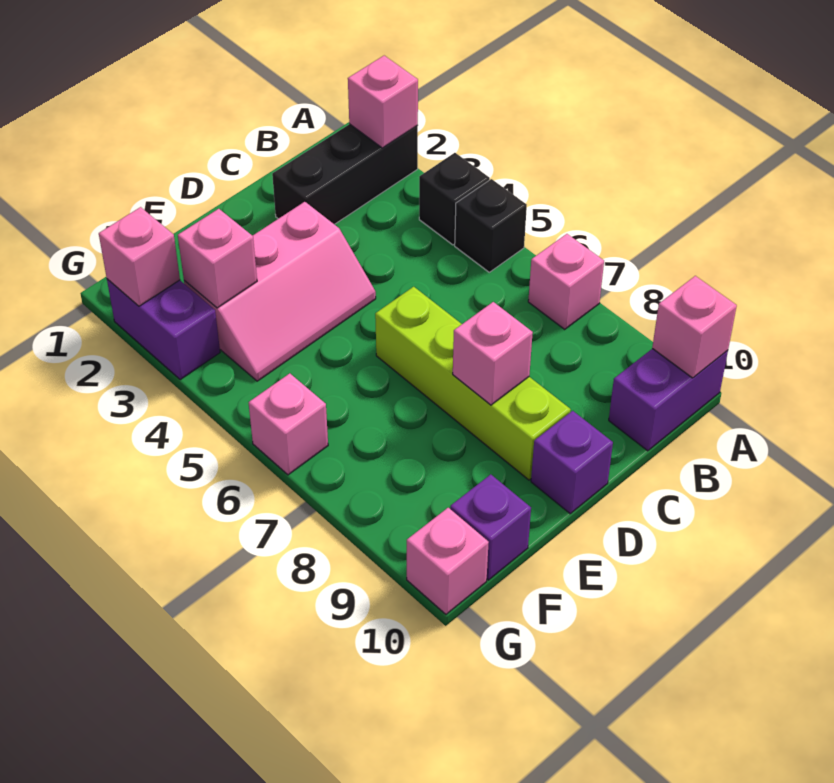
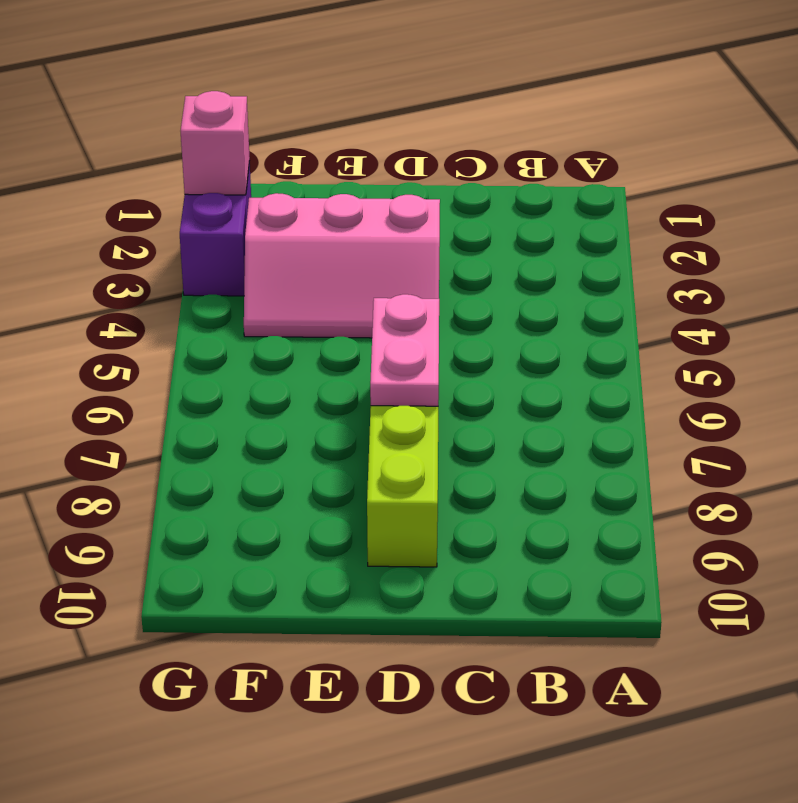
pink plate D6:D7 level 2 -> none
none -> black brick A2:C2 level 1
none -> black brick A4 level 1
none -> black brick A5 level 1

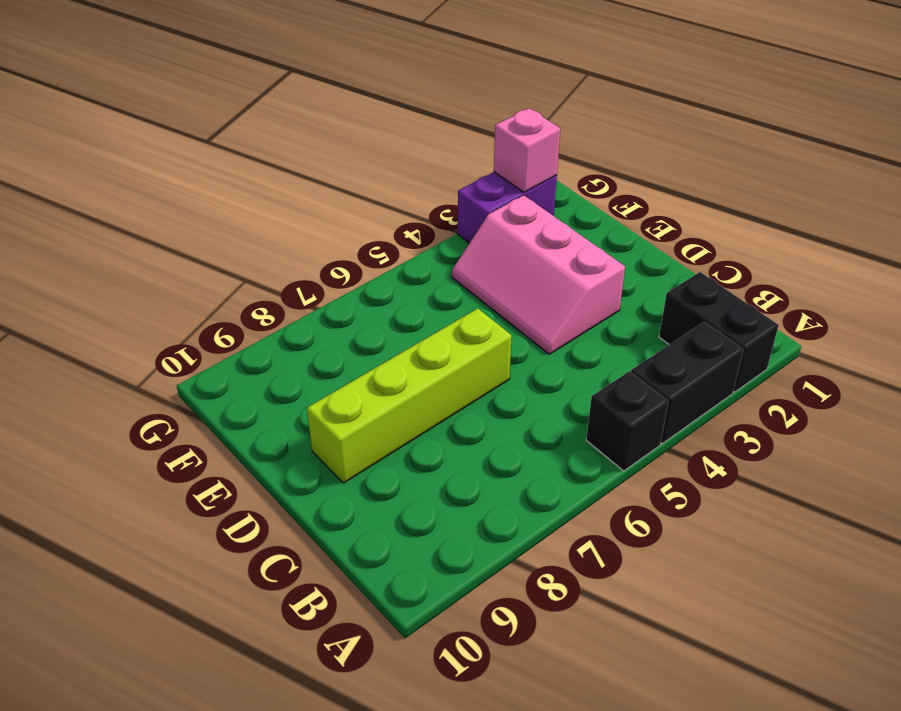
black brick A2:B2 level 1 -> black brick A2:C2 level 1
black brick A3:A4 level 1 -> black brick A4 level 1
none -> pink brick A7 level 1
none -> purple brick A10:B10 level 1
none -> purple brick D10 level 1

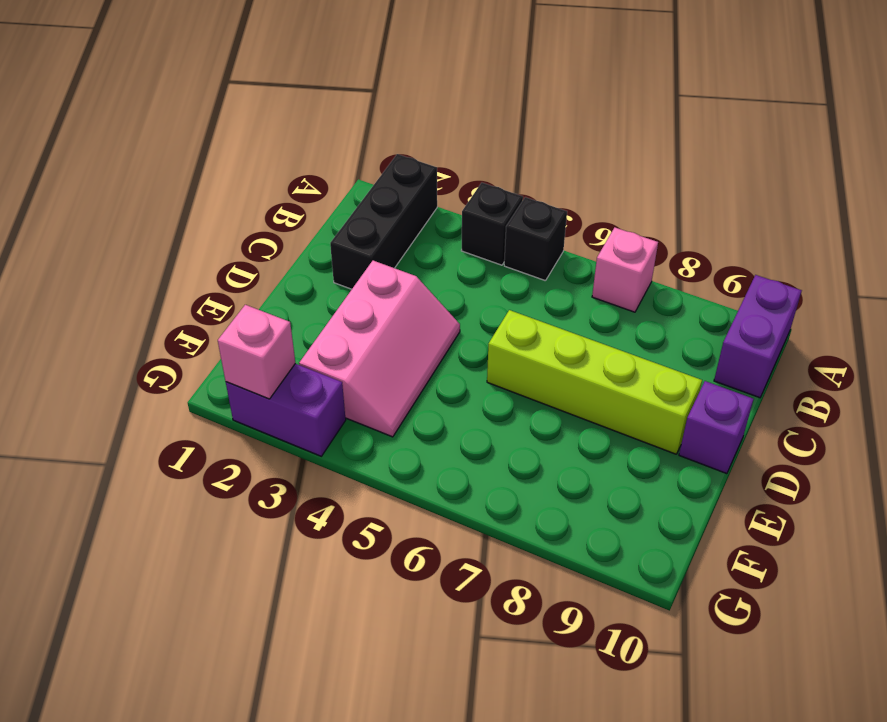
none -> purple brick F10 level 1
none -> pink brick G6 level 1
none -> pink brick G10 level 1

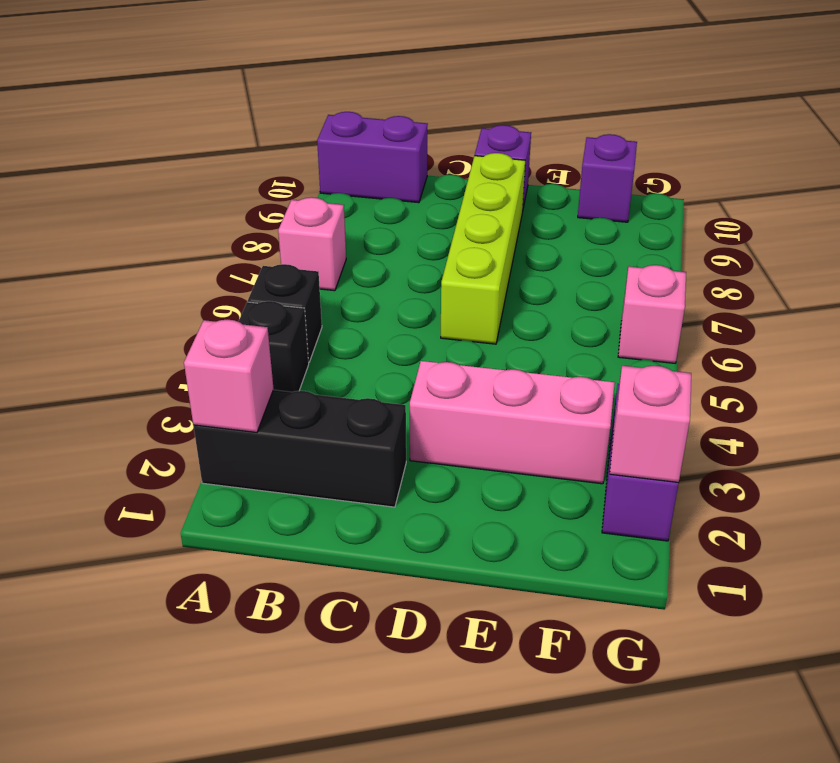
none -> pink brick G10 level 1
none -> pink brick A10 level 2
none -> pink brick D8 level 2

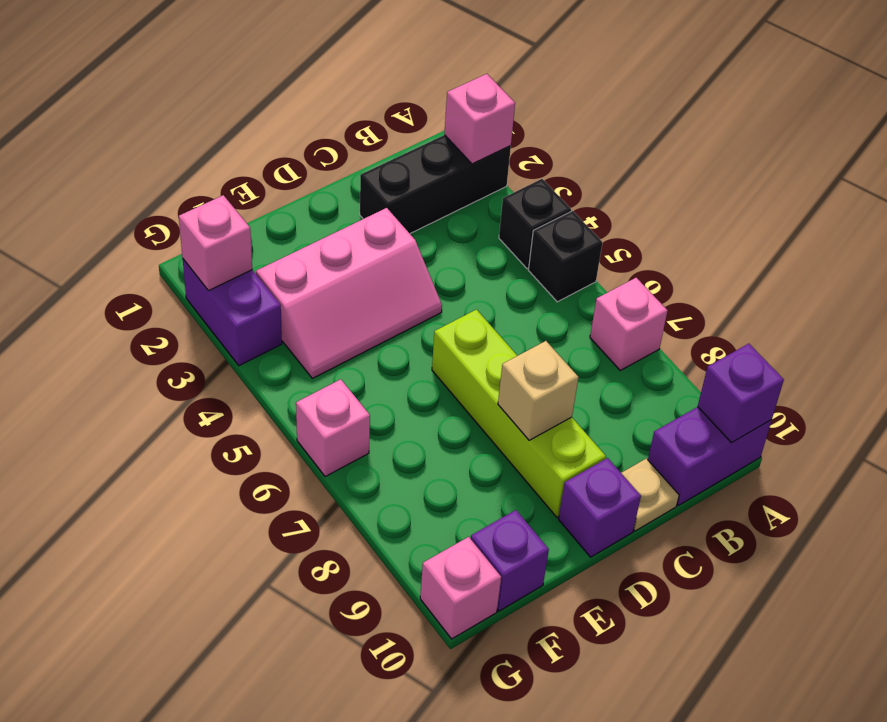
purple brick A10 level 2 -> pink brick A10 level 2
tan plate C10 level 1 -> none
tan brick D8 level 2 -> pink brick D8 level 2
none -> pink brick F3 level 2

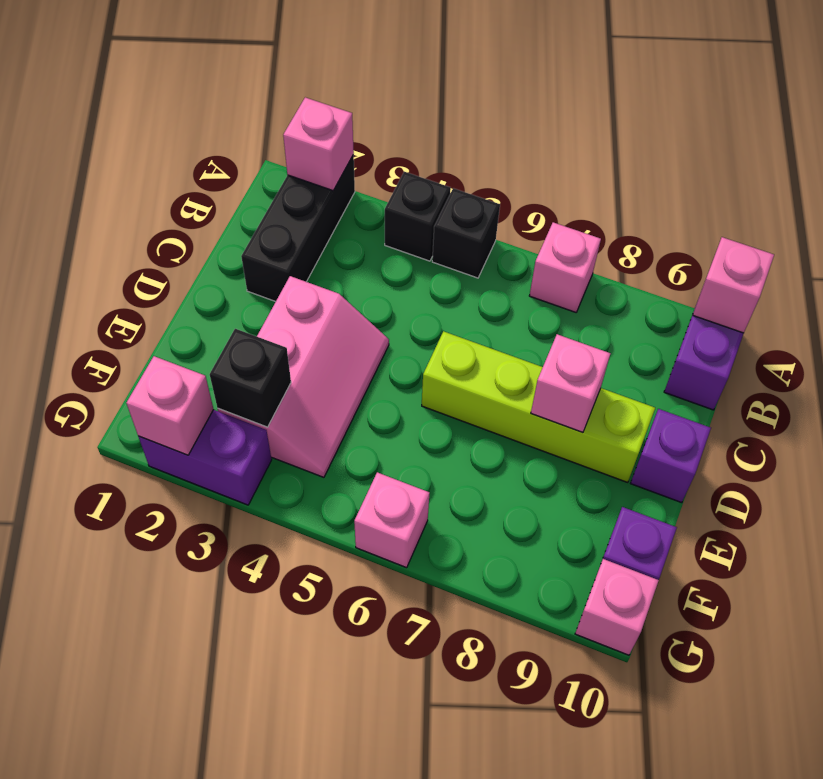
black brick F3 level 2 -> pink brick F3 level 2

